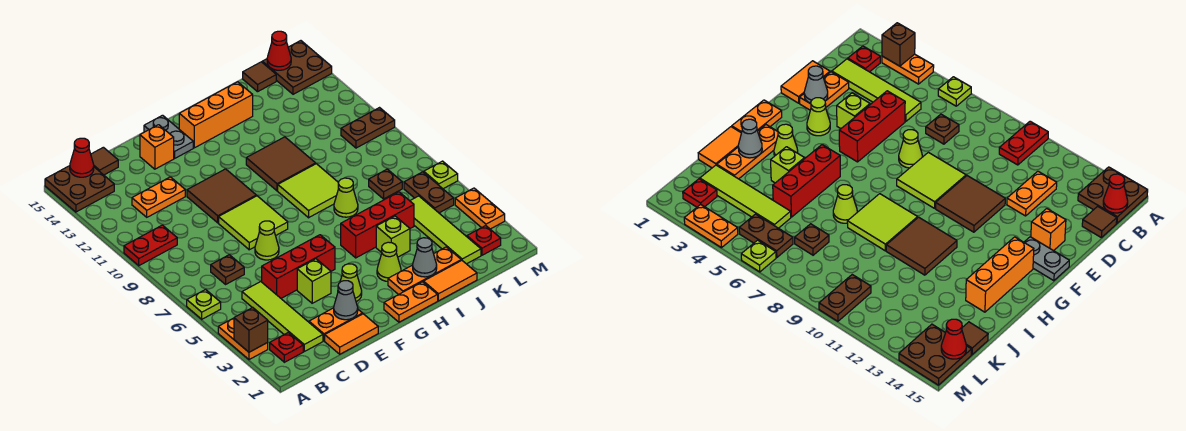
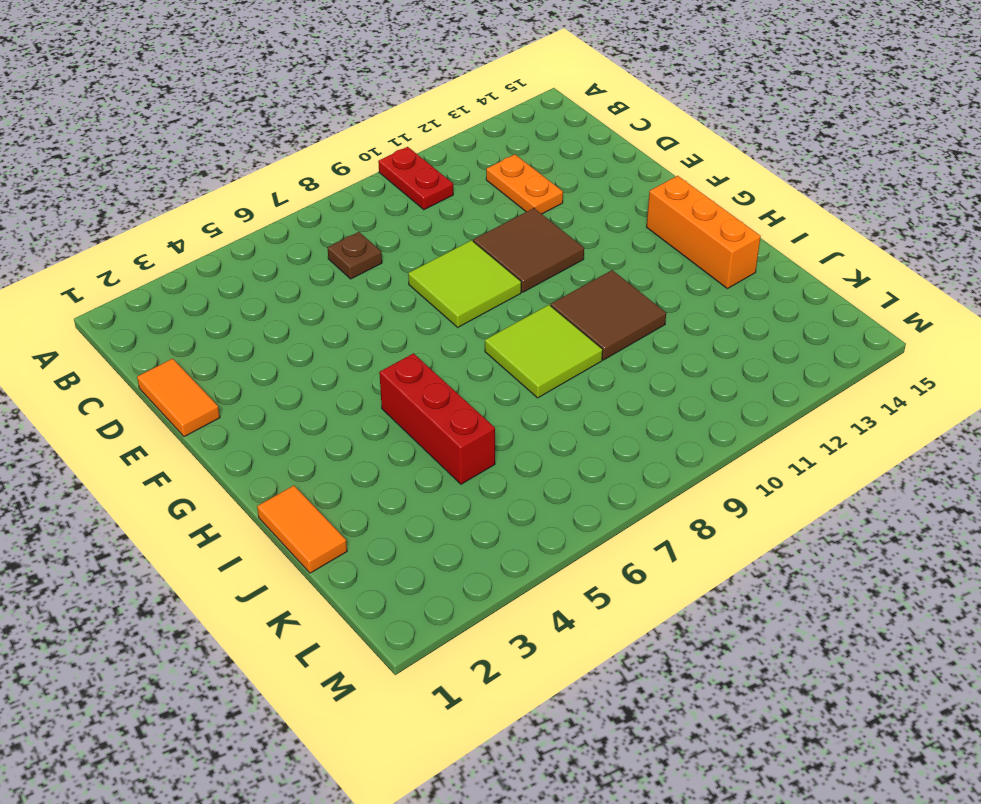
none -> orange plate A3:A4 level 1
none -> lime plate A6 level 1
none -> brown plate A14:B15 level 1
none -> red plate B2 level 1

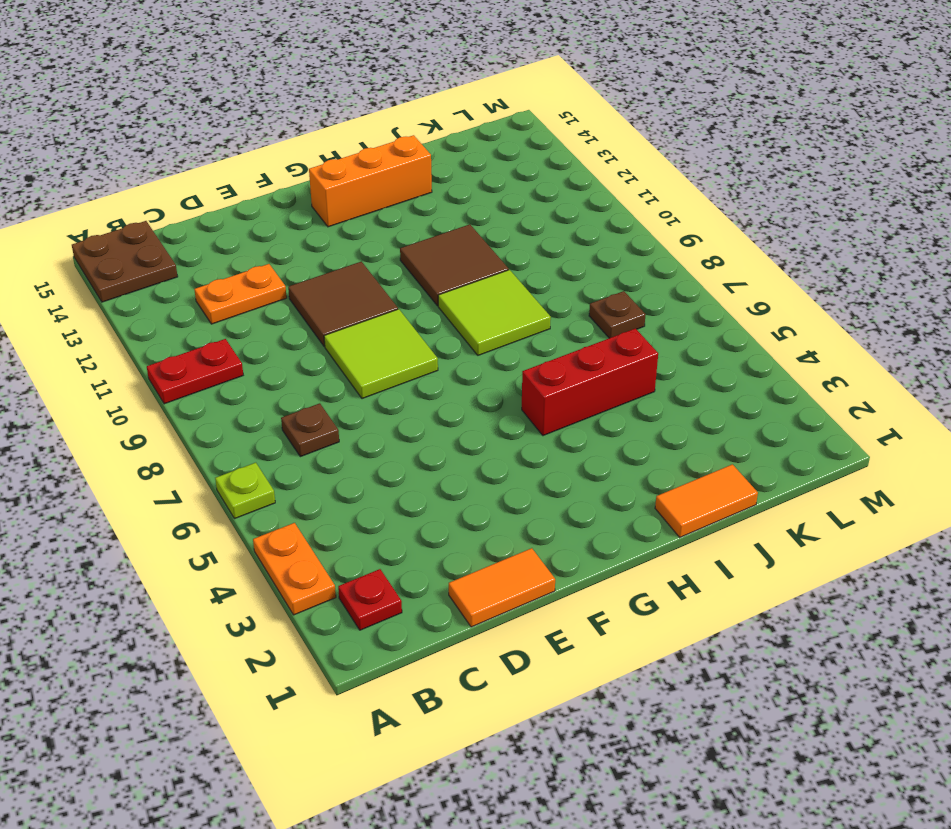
none -> lime tile C2:C5 level 1
none -> brown tile C15 level 1
none -> orange plate D2:E2 level 1
none -> red brick D5:F5 level 1

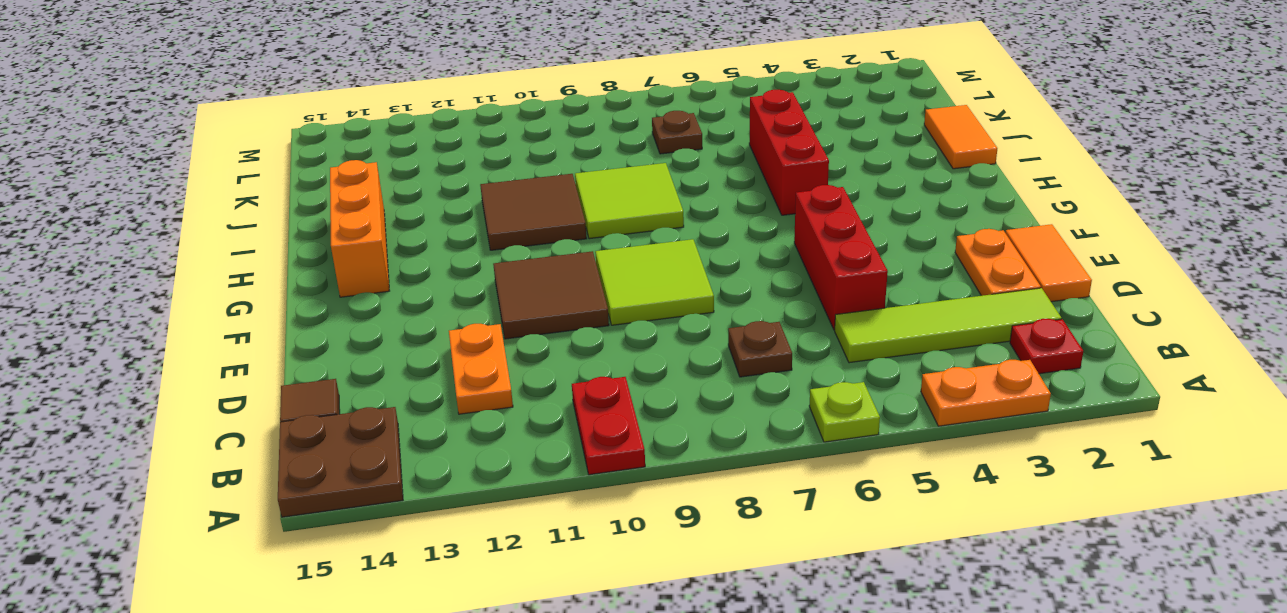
none -> lime brick E4 level 1
none -> lime cone E7 level 1
none -> orange brick E14 level 1
none -> lime cone F3 level 1

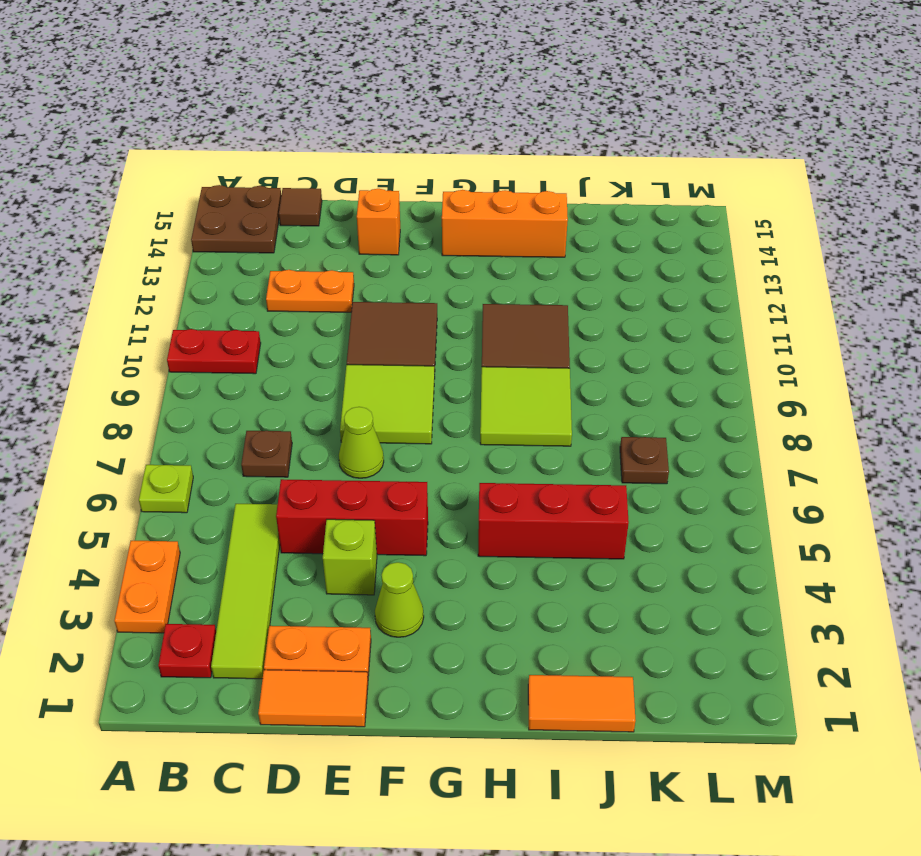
none -> grey plate F14:F15 level 1
none -> orange plate G1:H1 level 1
none -> orange plate H2:J2 level 1
none -> lime cone H3 level 1

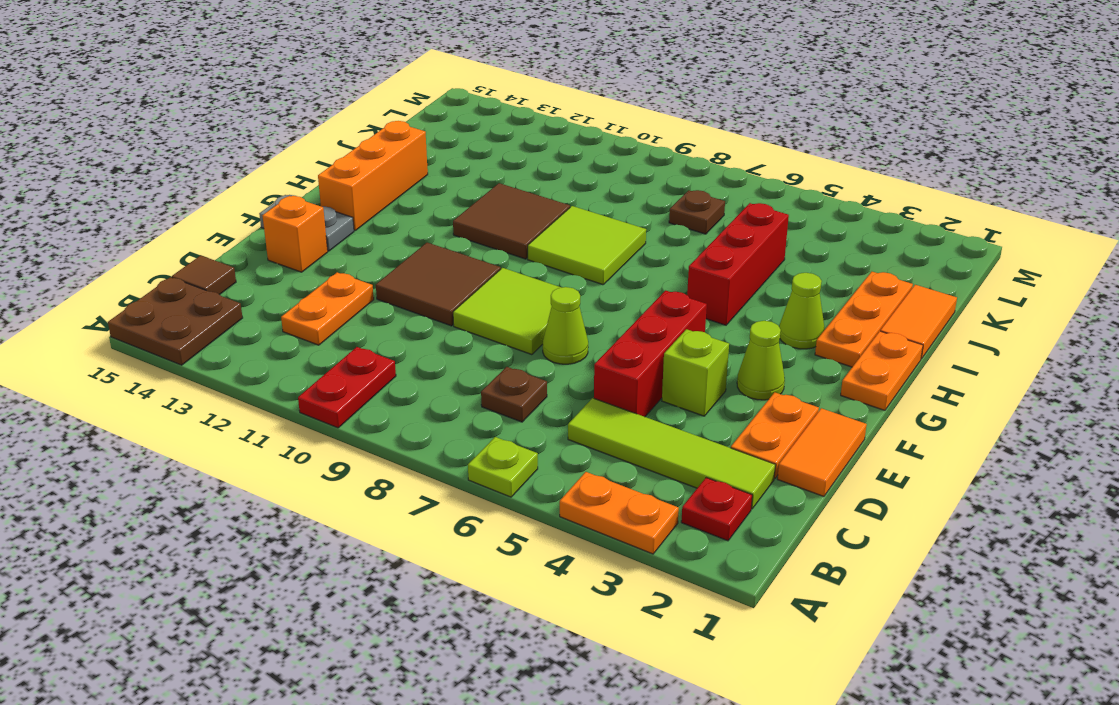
none -> lime brick I4 level 1
none -> lime cone I7 level 1
none -> lime tile K2:K5 level 1
none -> brown tile K15 level 1

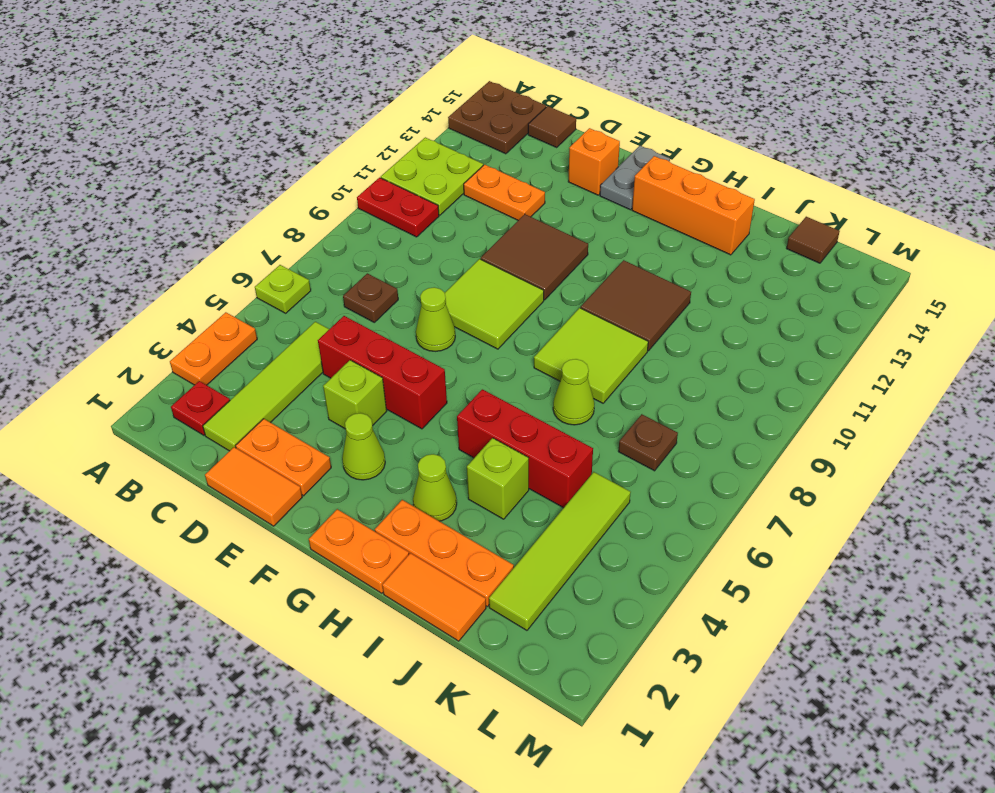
lime plate A11:B12 level 1 -> none
none -> red plate L2 level 1
none -> brown plate L5:L6 level 1
none -> brown plate L10:M10 level 1
none -> brown plate L14:M15 level 1

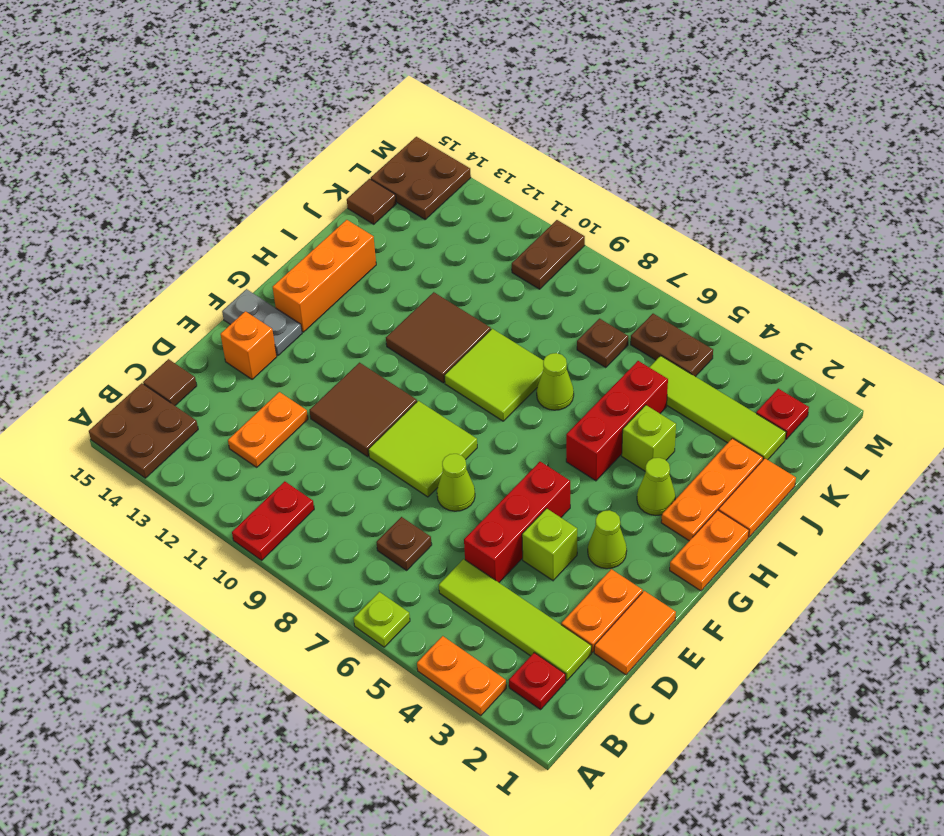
none -> orange plate M3:M4 level 1
none -> lime plate M6 level 1
none -> brown brick A3 level 2
none -> red cone B15 level 2

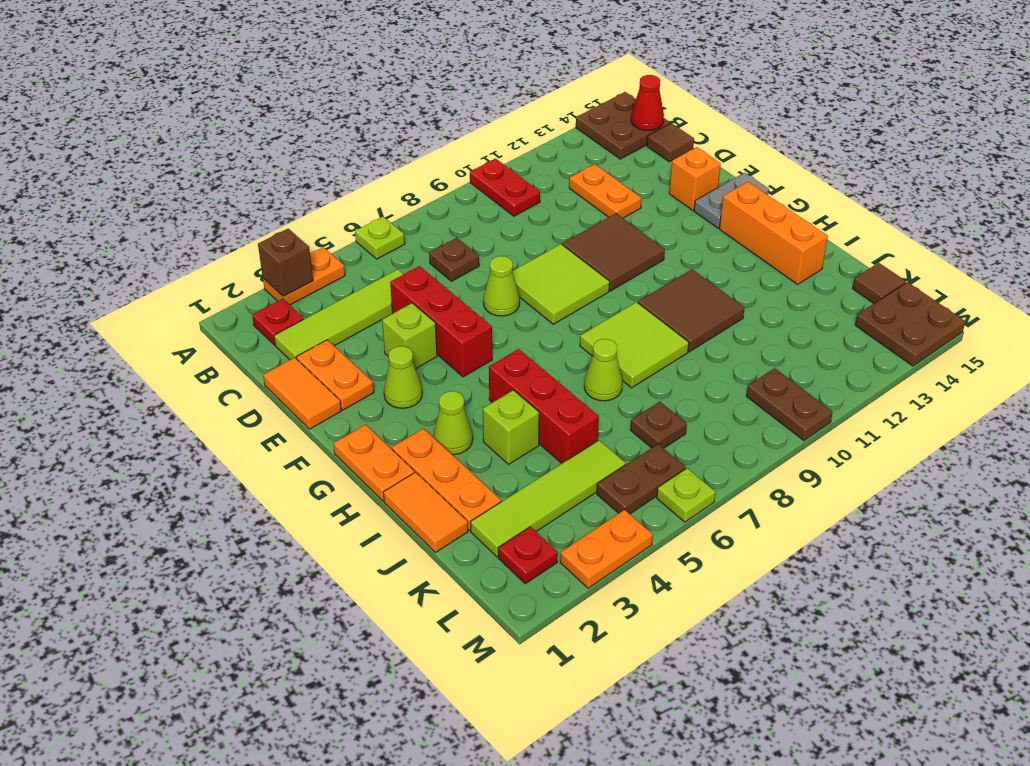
none -> grey cone E2 level 2
none -> grey cone I2 level 2
none -> red cone L15 level 2

